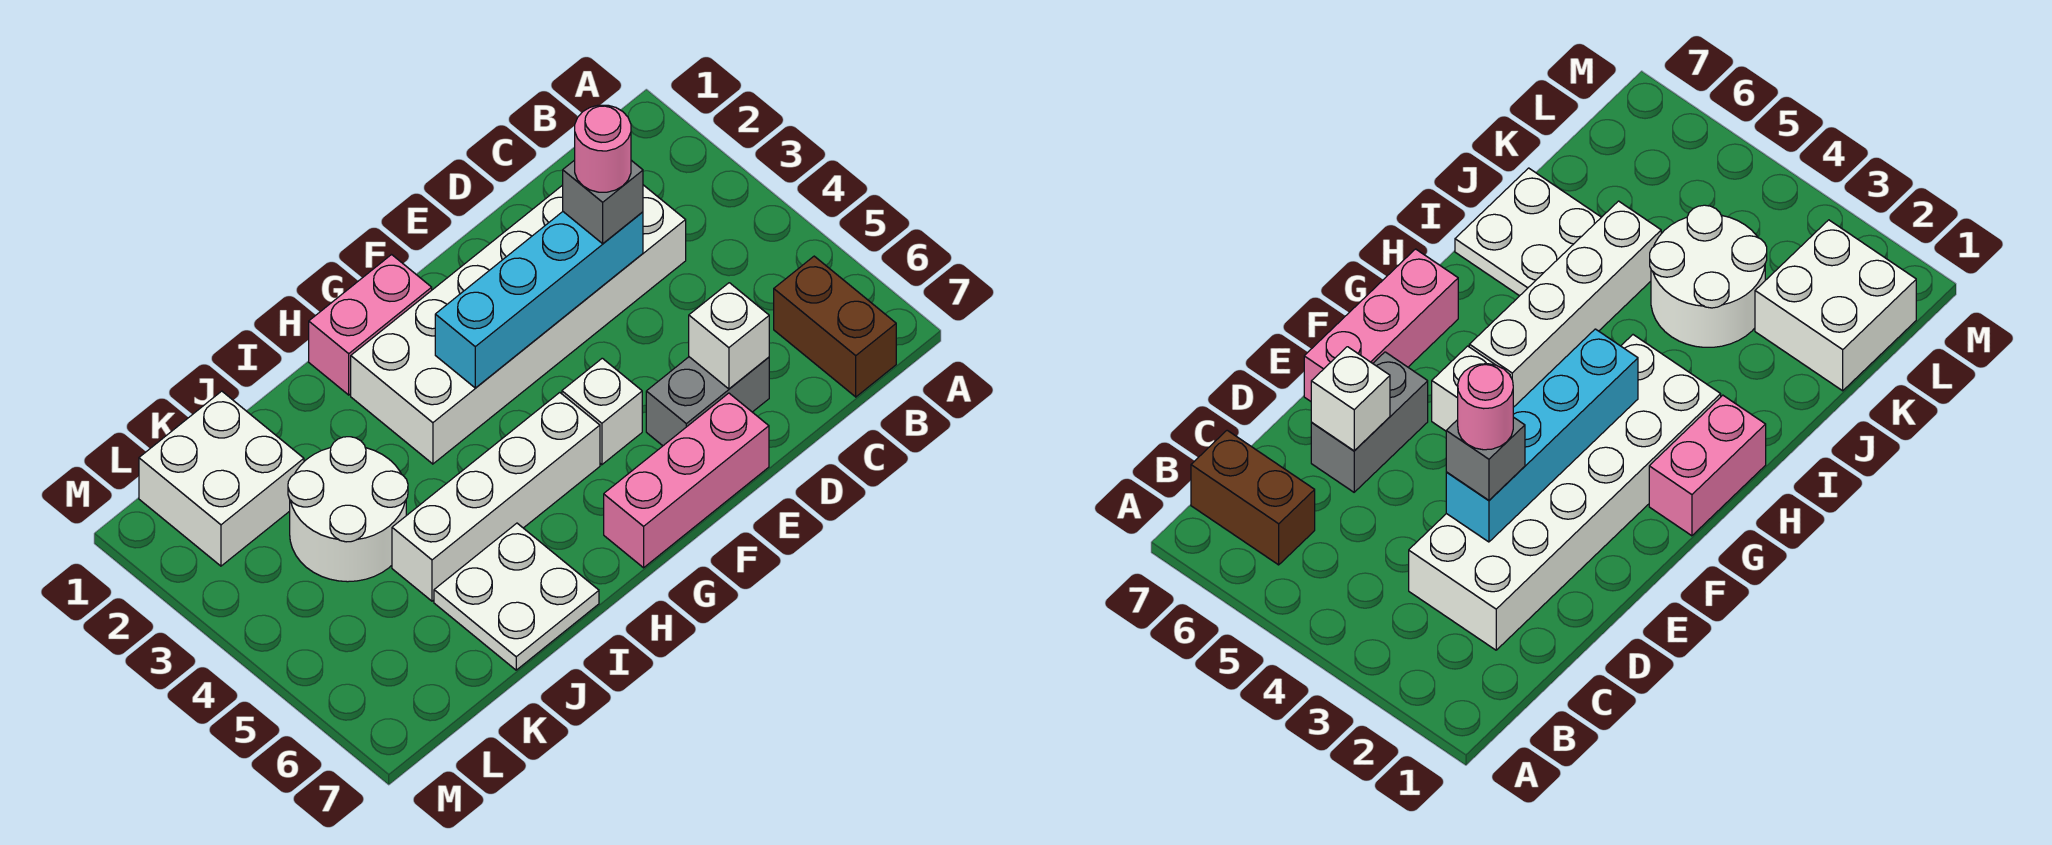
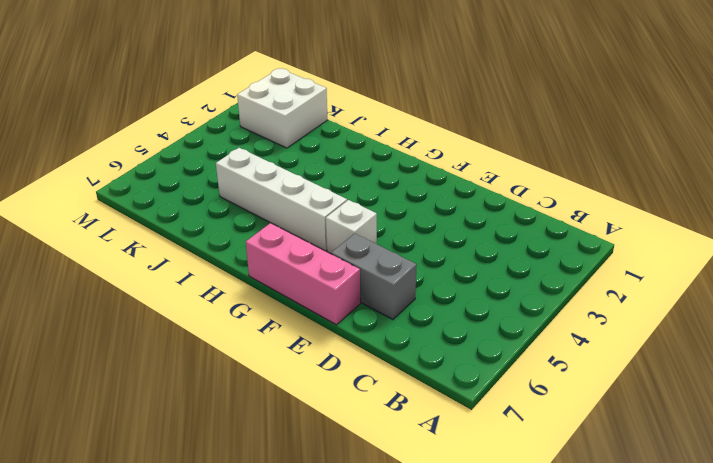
none -> brown brick B6:B7 level 1
none -> white brick C2:H3 level 1
none -> pink brick G1:H1 level 1

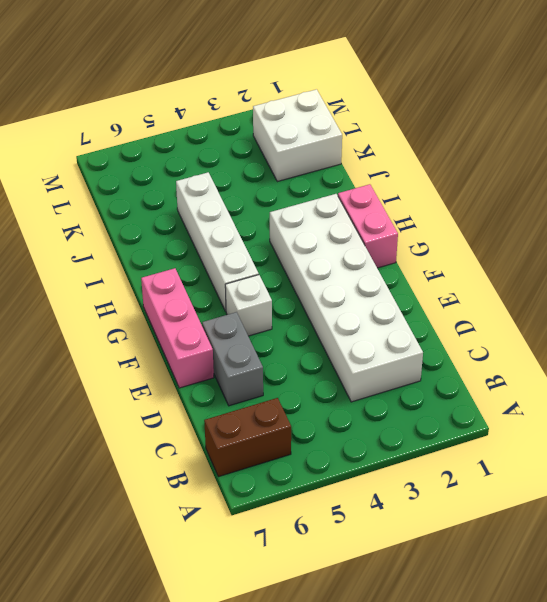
none -> white plate I6:J7 level 1
none -> white round brick J3:K4 level 1
none -> cyan brick D3:G3 level 2

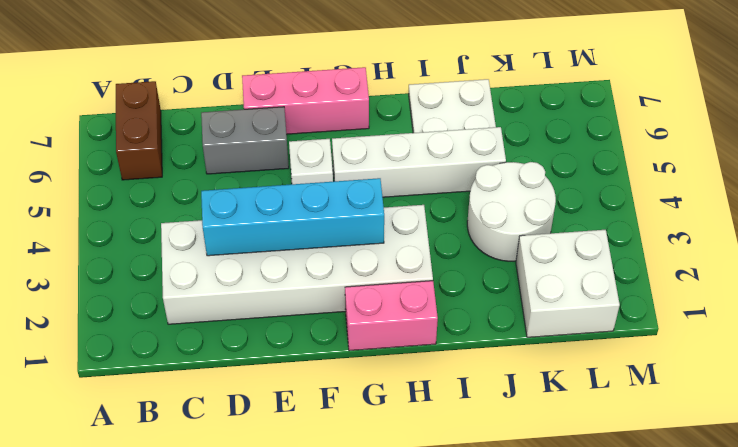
none -> white brick D6 level 2
none -> grey brick D3 level 3
none -> pink round brick D3 level 4

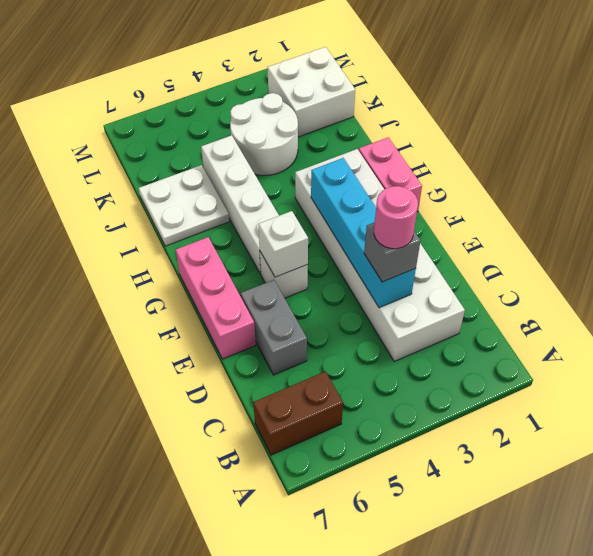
white brick F5 level 2 -> white brick D6 level 2

